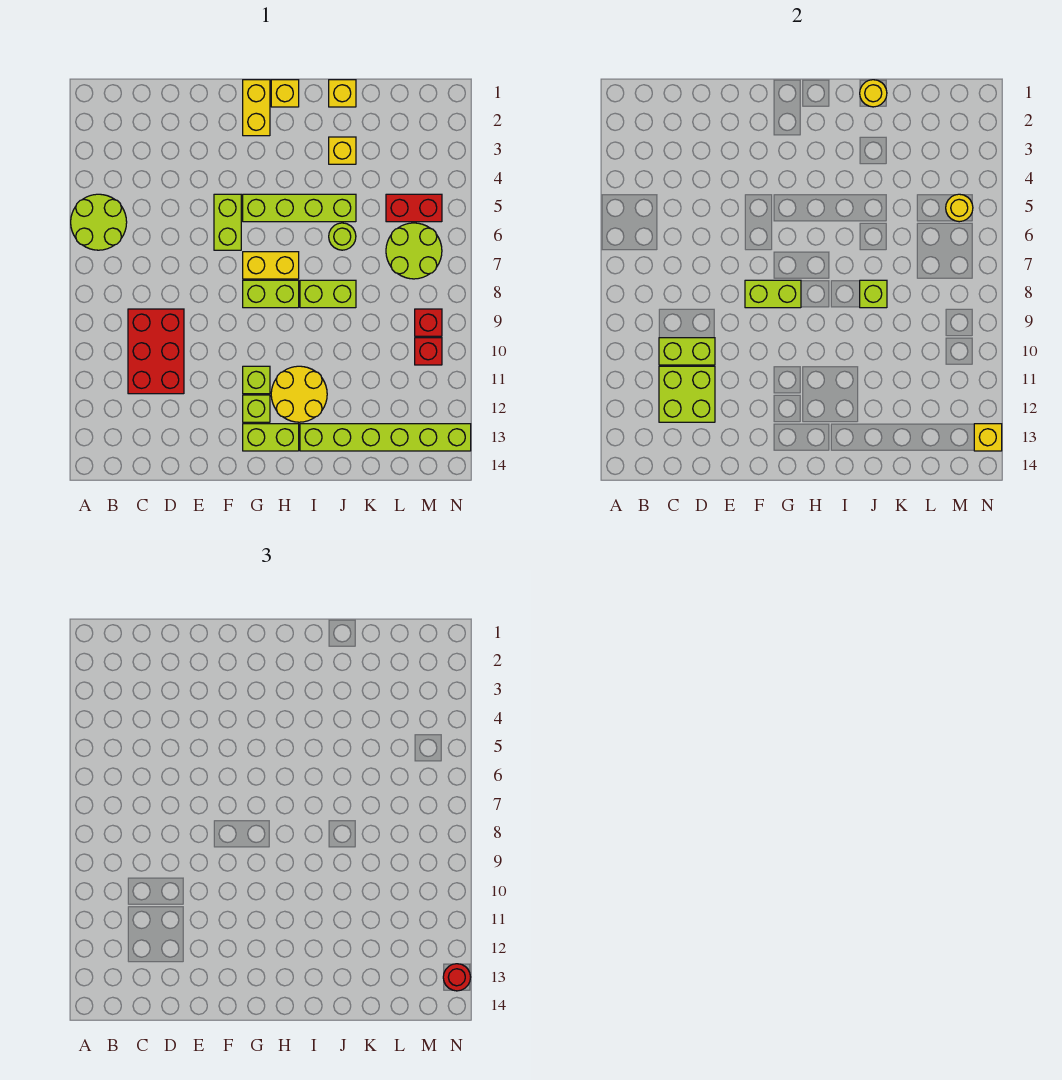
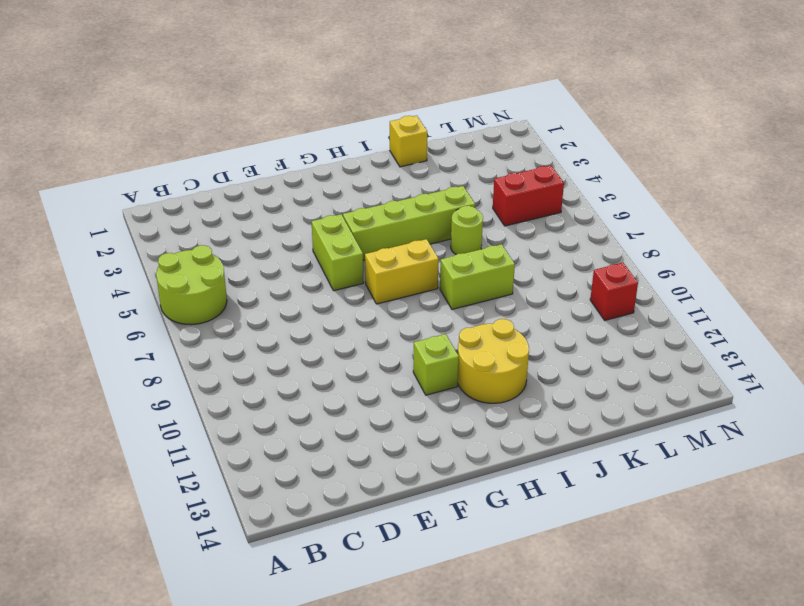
none -> red brick C9:D11 level 1
none -> yellow brick G1:G2 level 1
none -> lime brick G8:H8 level 1

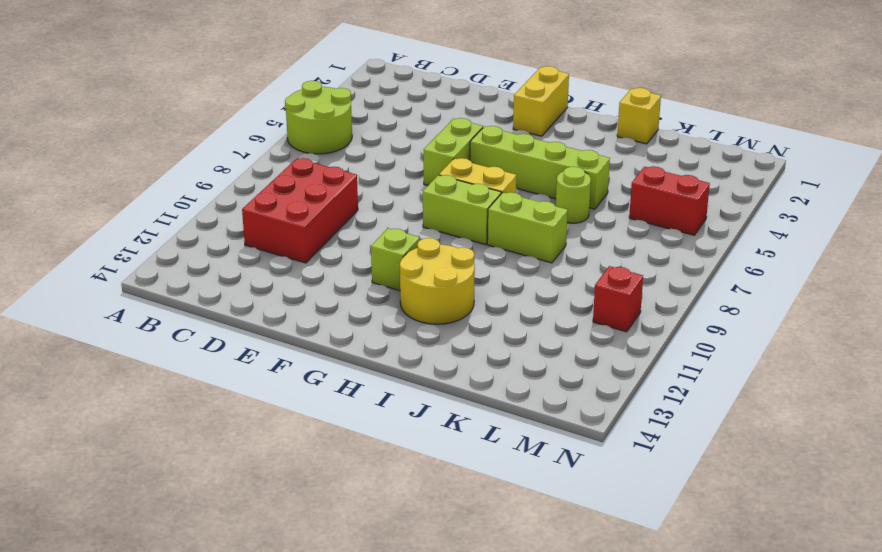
none -> lime brick G12 level 1
none -> lime brick G13:H13 level 1
none -> yellow brick H1 level 1

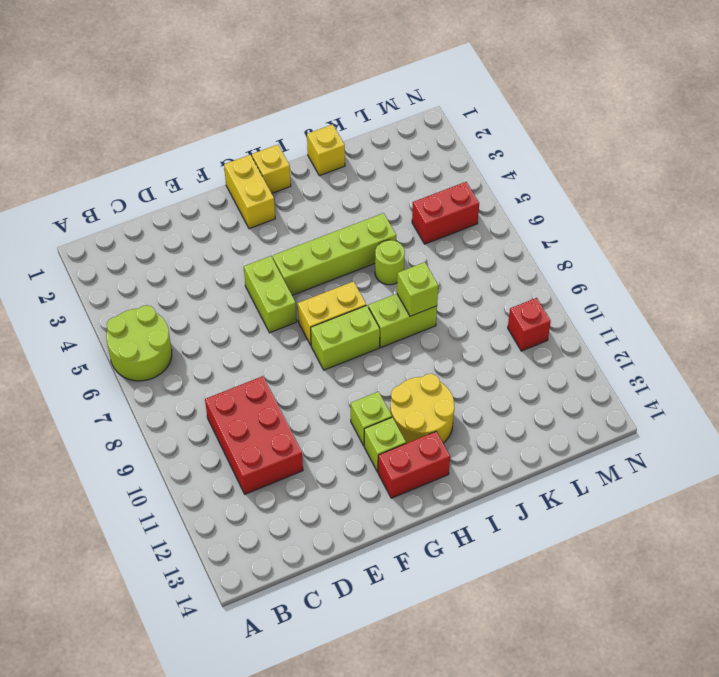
red brick G13:H13 level 1 -> lime brick G13:H13 level 1
none -> lime brick I13:N13 level 1
none -> yellow brick J3 level 1
none -> lime round brick L6:M7 level 1

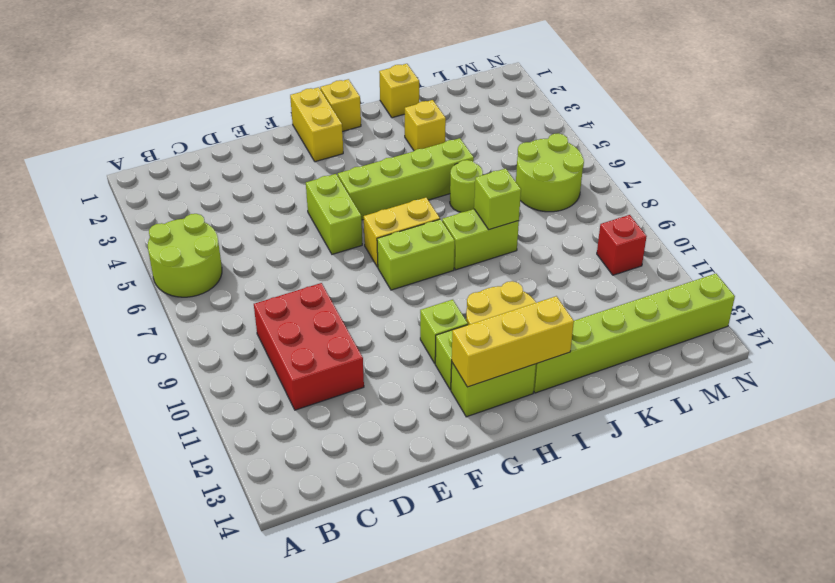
yellow brick G13:I13 level 2 -> none
none -> red brick L5:M5 level 1
none -> red brick M9 level 1
none -> lime brick C10:D10 level 2

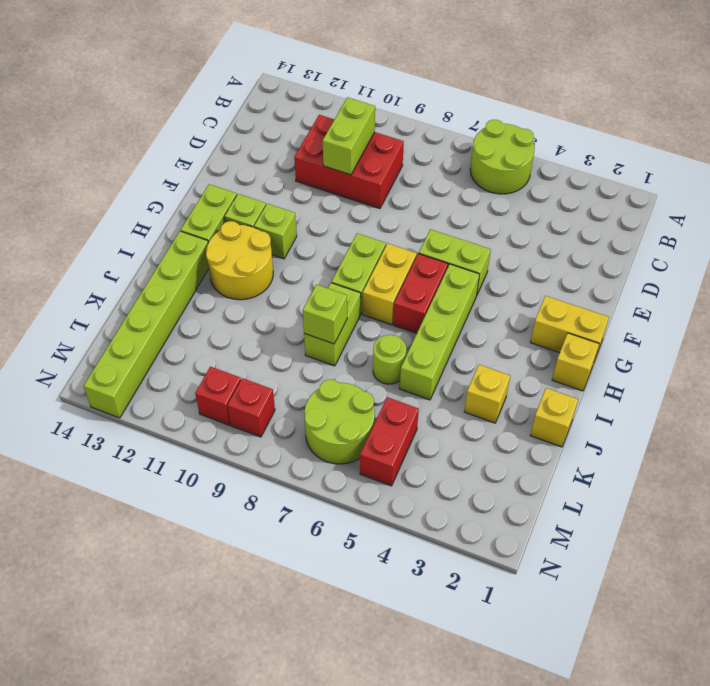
red brick G6:H6 level 1 -> none
none -> lime brick C11:D12 level 2
none -> lime brick F8:G8 level 2
none -> yellow round brick J1 level 2

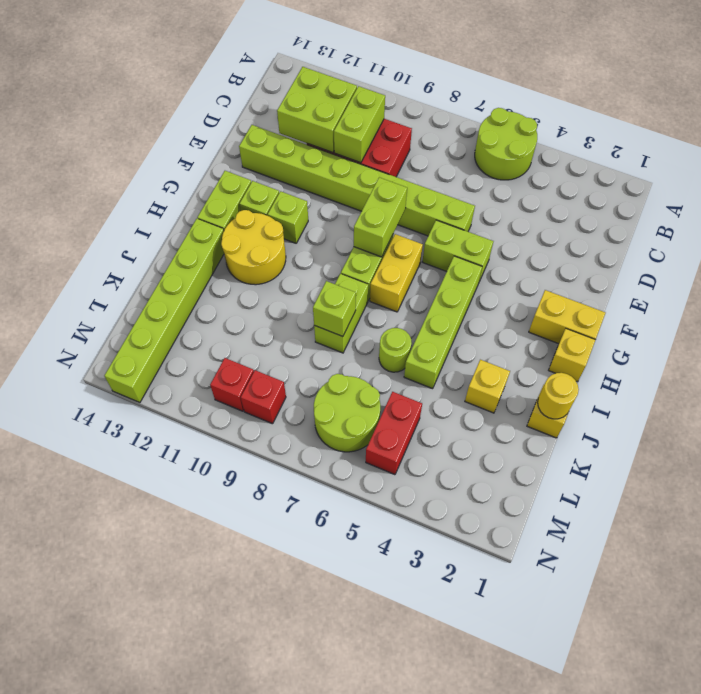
lime brick E6:E13 level 1 -> none
none -> yellow round brick M5 level 2
none -> yellow brick N13 level 2
none -> red round brick N13 level 3

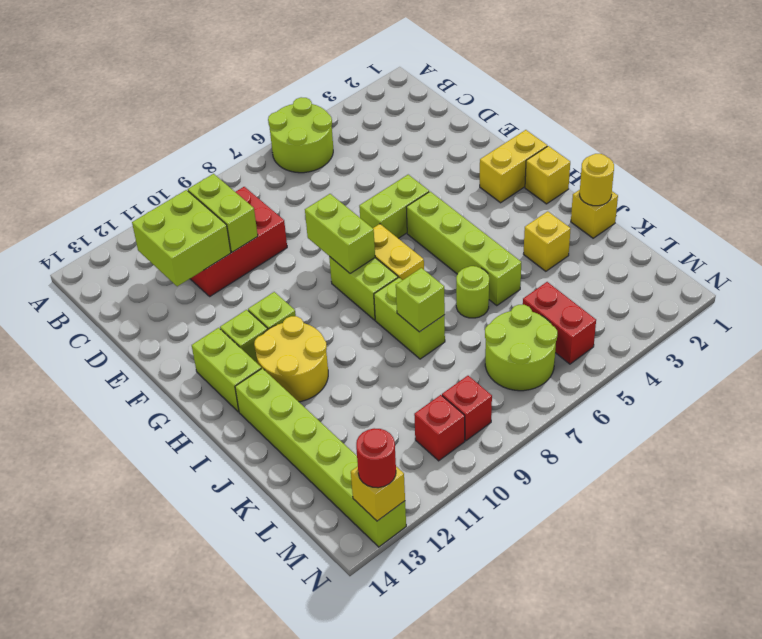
none -> yellow round brick M5 level 2

